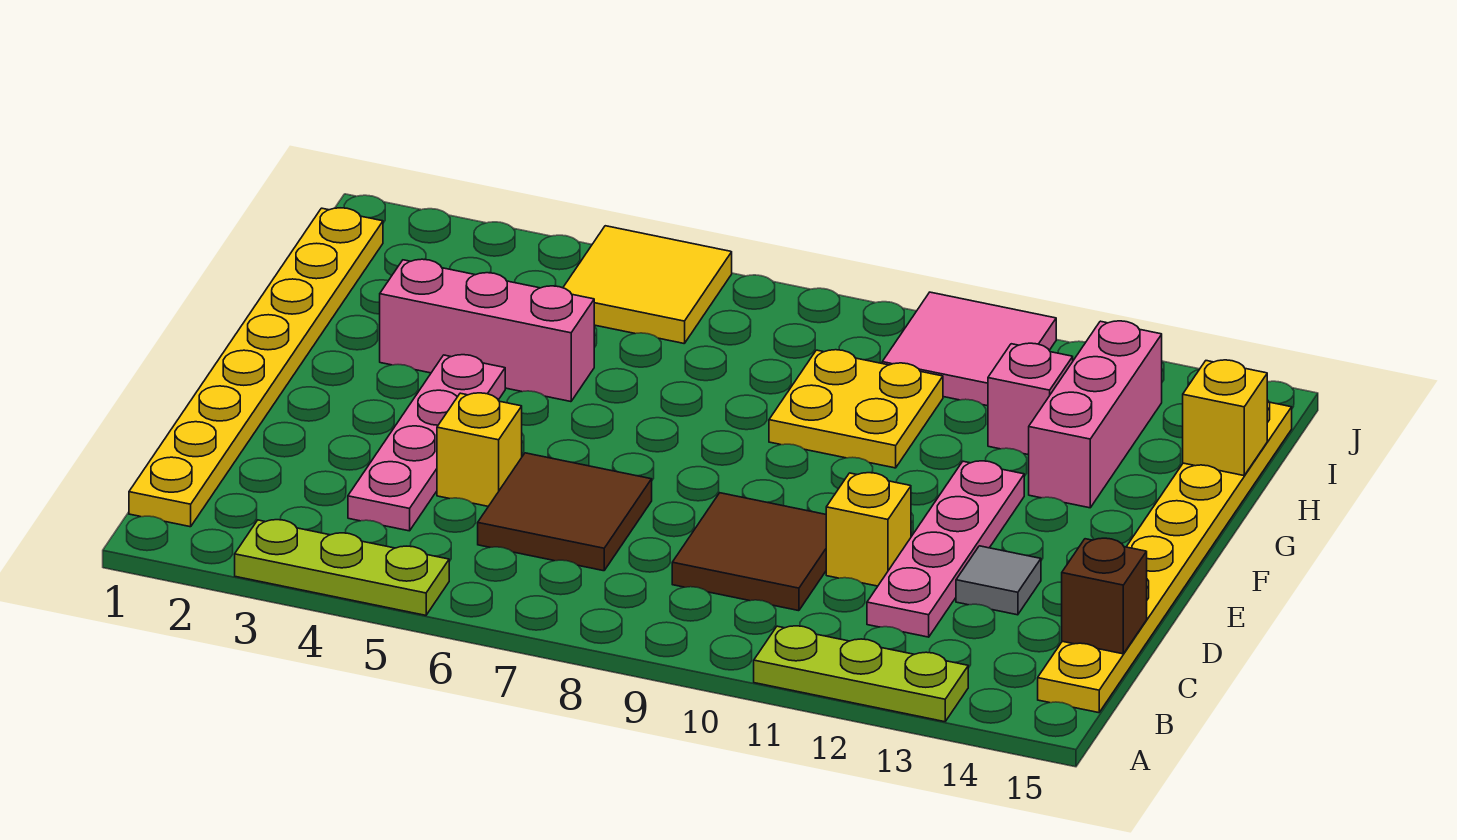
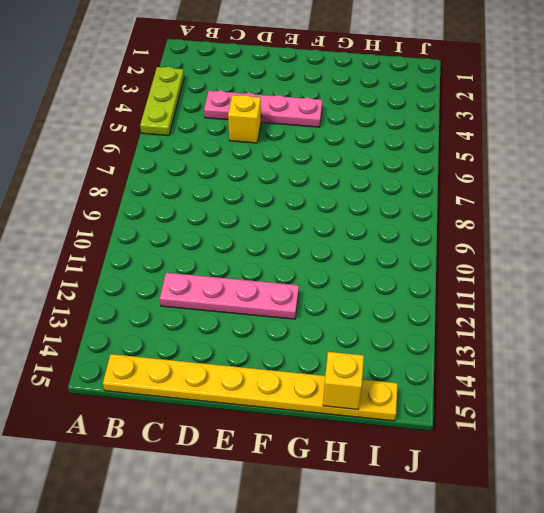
none -> lime plate A11:A13 level 1
none -> yellow plate B1:I1 level 1
none -> brown tile C6:D7 level 1

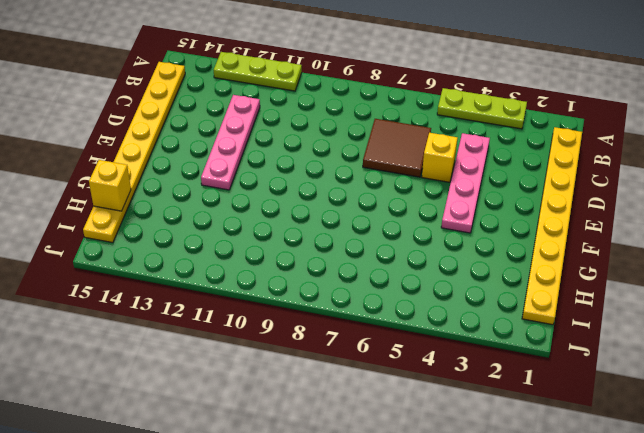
none -> brown tile C9:D10 level 1
none -> yellow brick D11 level 1
none -> grey tile D13 level 1

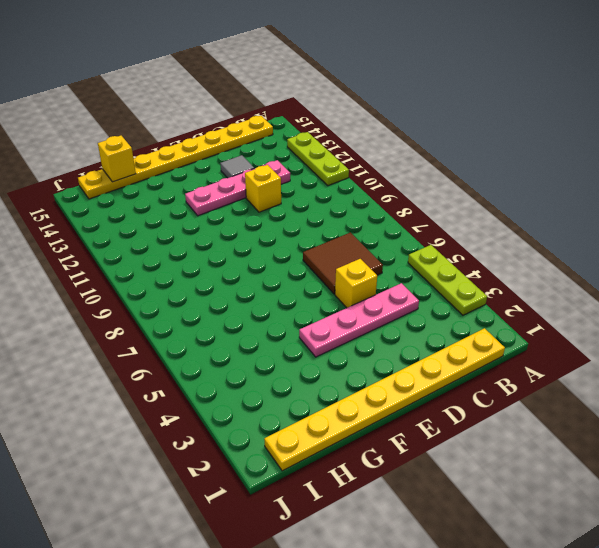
none -> brown tile C9:D10 level 1
none -> pink brick G3:G5 level 1
none -> yellow plate G9:H10 level 1

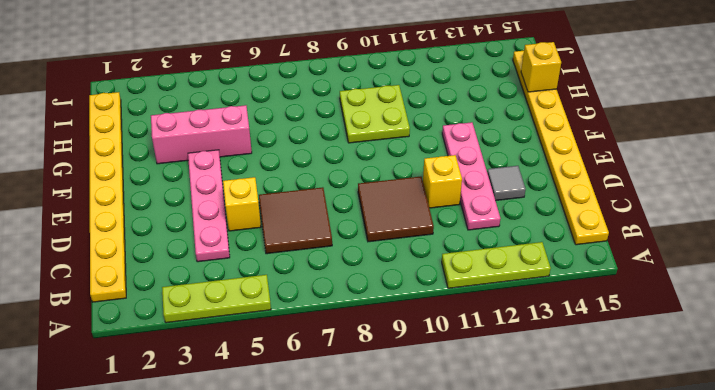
lime plate G9:H10 level 1 -> yellow plate G9:H10 level 1
none -> pink brick G13:I13 level 1
none -> pink brick H12 level 1
none -> yellow tile I5:J6 level 1

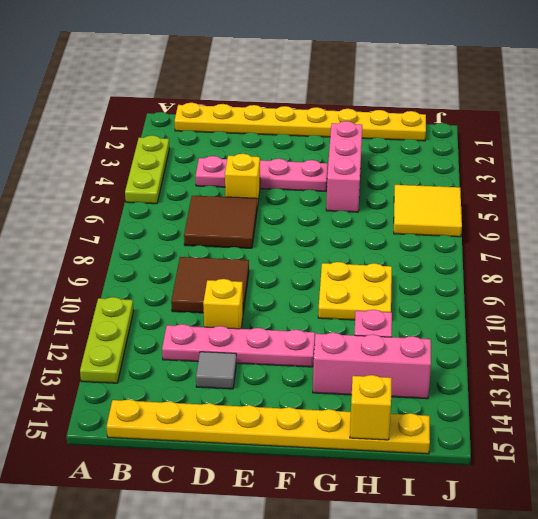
none -> pink tile I10:J11 level 1
none -> brown brick C15 level 2

